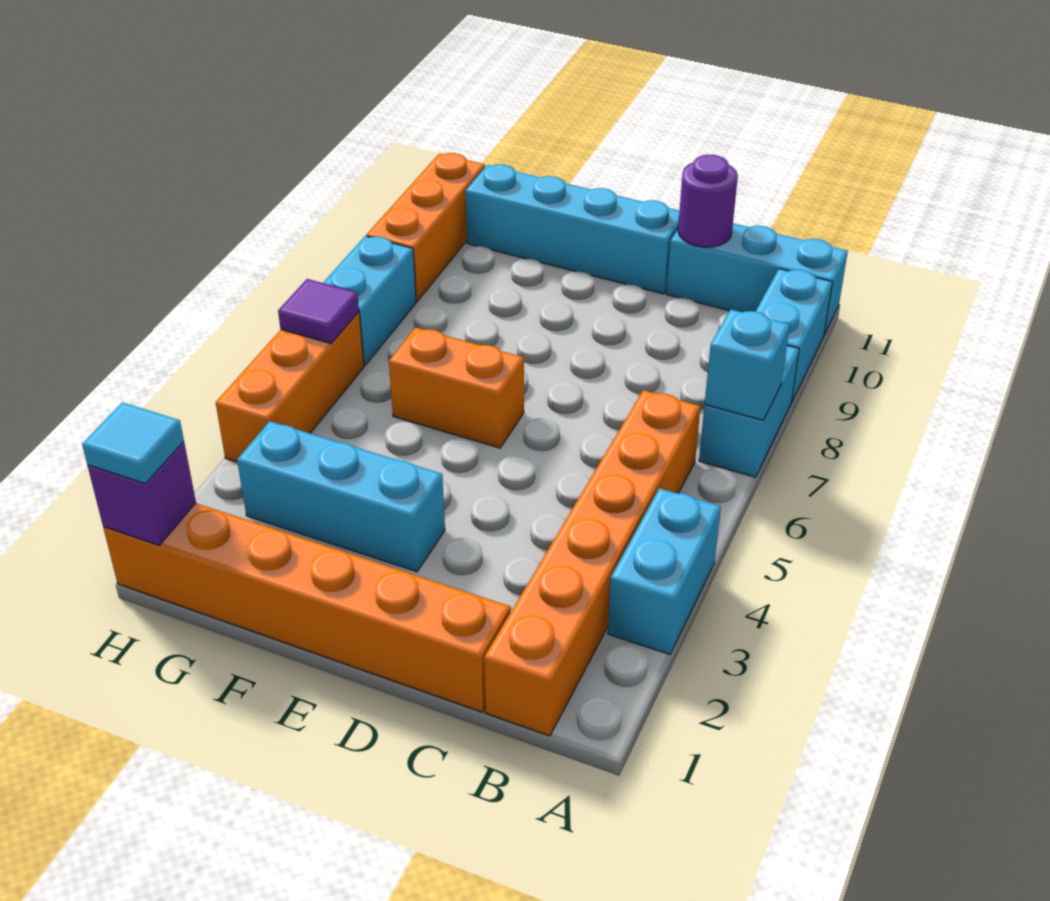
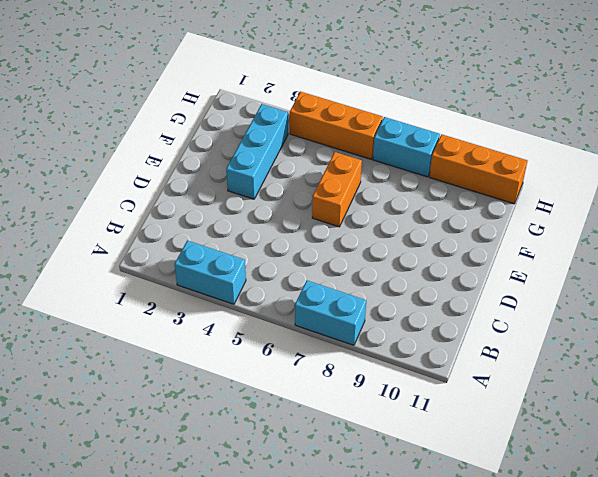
none -> cyan brick A9:A10 level 1
none -> cyan brick A11:C11 level 1
none -> orange brick B1:B6 level 1

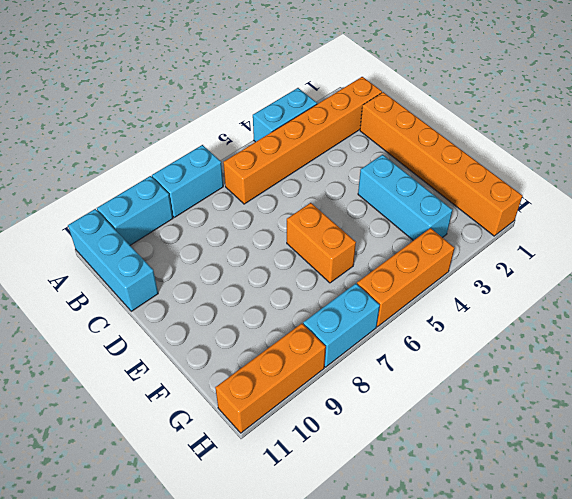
none -> cyan brick D11:G11 level 1
none -> cyan brick A7 level 2
none -> purple round brick C11 level 2

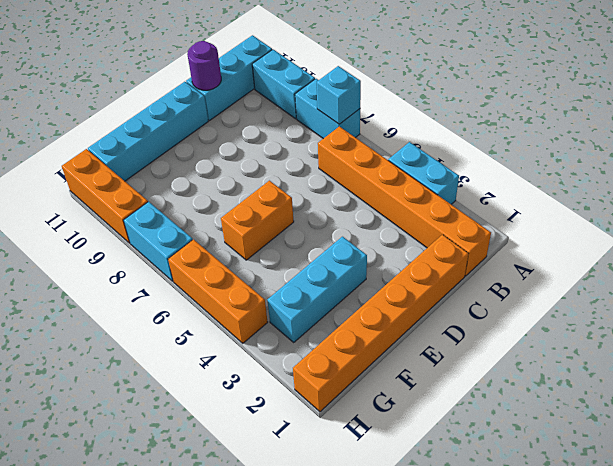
none -> purple brick H1 level 2
none -> purple tile H6 level 2
none -> cyan tile H1 level 3

